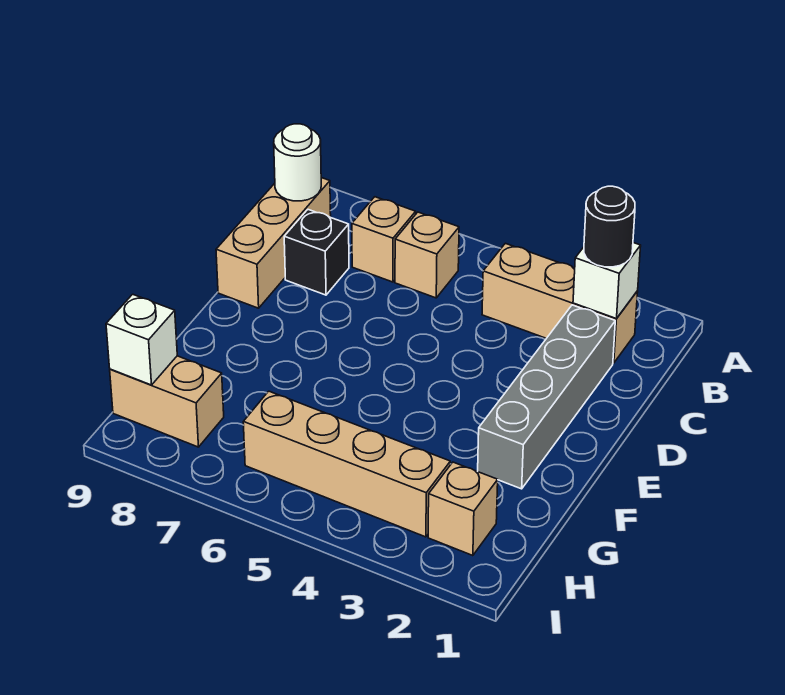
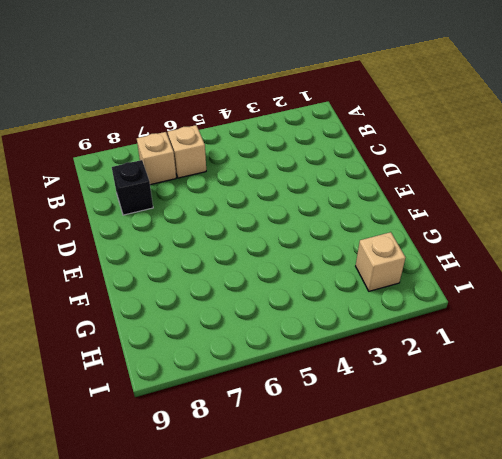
none -> tan brick B2:B4 level 1
none -> tan brick B9:D9 level 1
none -> grey brick C2:F2 level 1

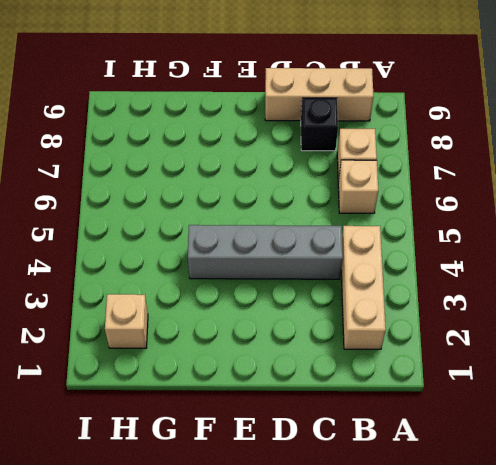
grey brick C4:F4 level 1 -> grey brick C2:F2 level 1
none -> tan brick H3:H6 level 1
none -> tan brick H8:H9 level 1
none -> white brick B2 level 2

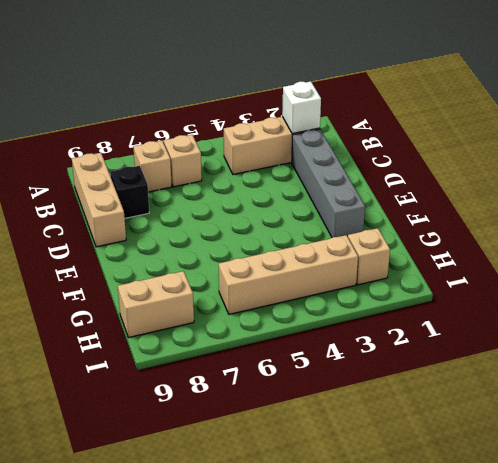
none -> white round brick B9 level 2
none -> white brick H9 level 2
none -> black round brick B2 level 3

